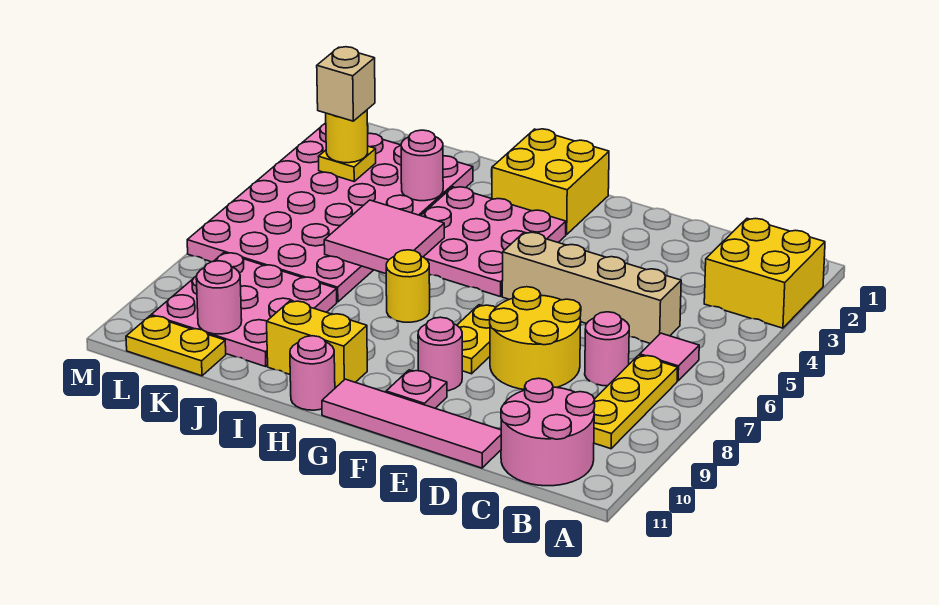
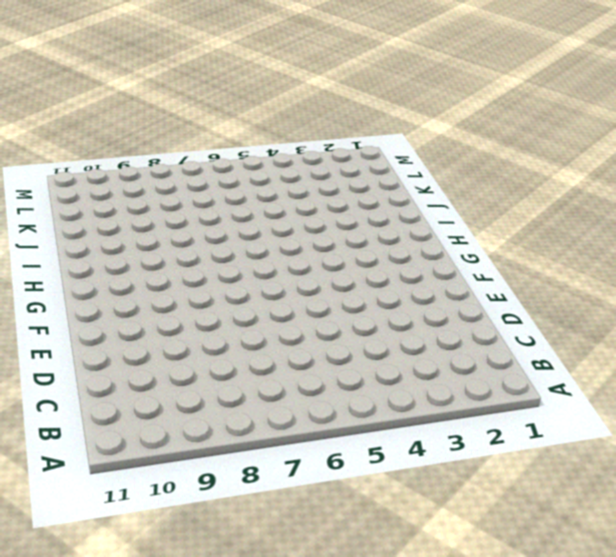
none -> yellow brick A2:B3 level 1
none -> pink tile B6 level 1
none -> yellow plate B7:B9 level 1

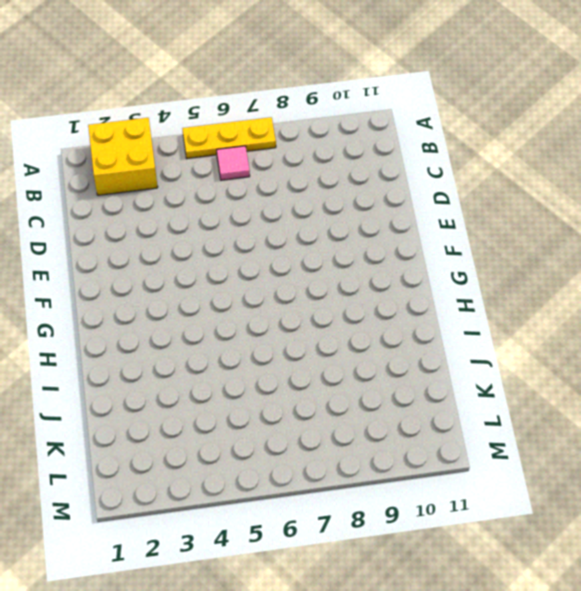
yellow plate A5:A7 level 1 -> yellow plate B7:B9 level 1
none -> pink round brick B10:C11 level 1
none -> tan brick C5:F5 level 1
none -> pink round brick C7 level 1

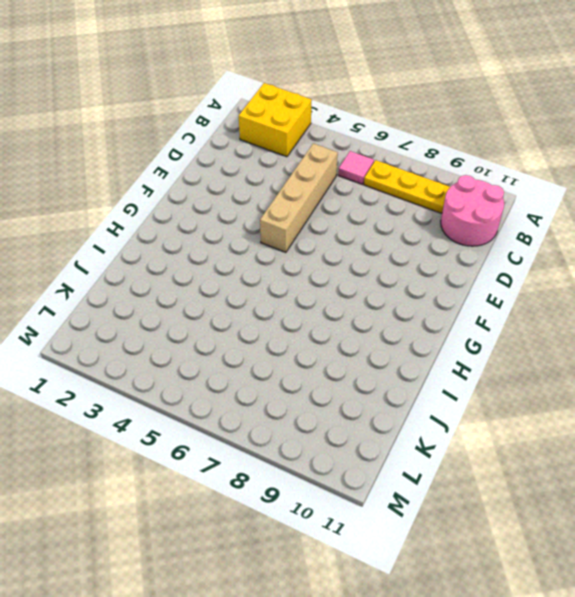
none -> pink round brick C7 level 1
none -> yellow round brick D7:E8 level 1
none -> pink tile D11:G11 level 1

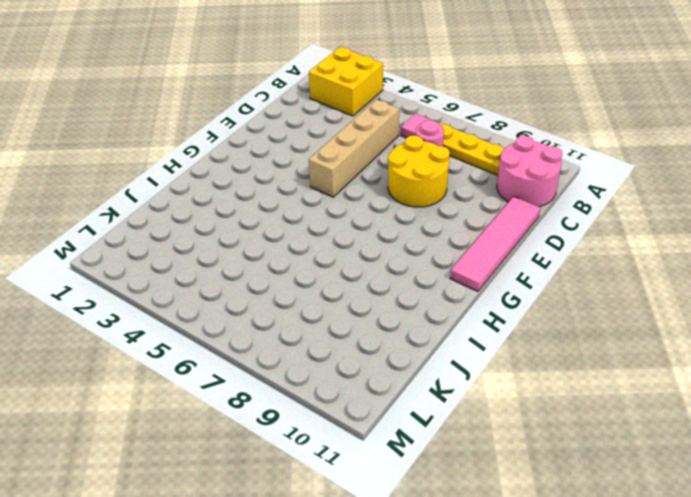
none -> yellow plate F7:F8 level 1
none -> pink round brick F9 level 1
none -> pink plate F10 level 1

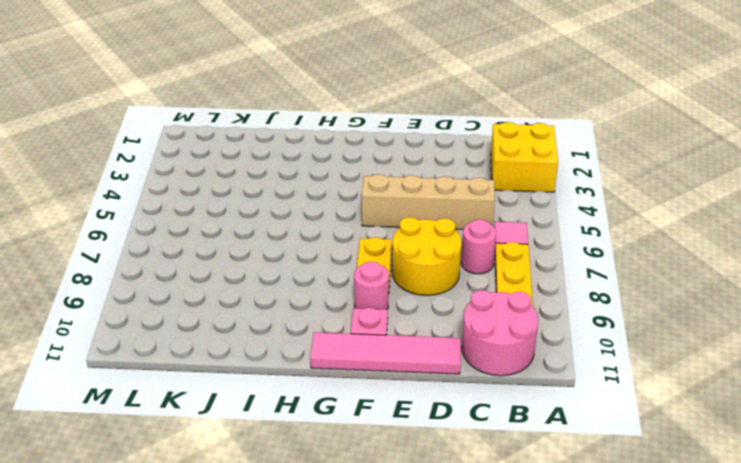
none -> yellow brick G1:H2 level 1
none -> pink plate G3:I5 level 1
none -> yellow round brick H7 level 1

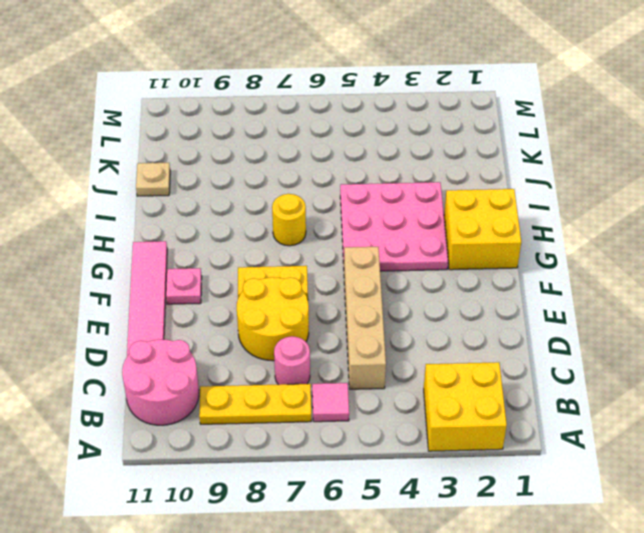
tan plate J11 level 1 -> none
none -> pink round brick F9 level 1
none -> yellow brick H10:I10 level 1
none -> pink round brick H11 level 1

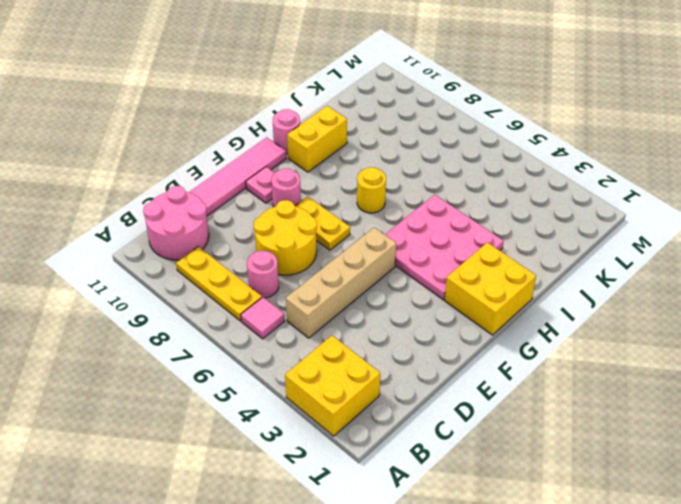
none -> pink plate J2:M7 level 1
none -> pink plate J8:L10 level 1
none -> yellow plate K11:L11 level 1

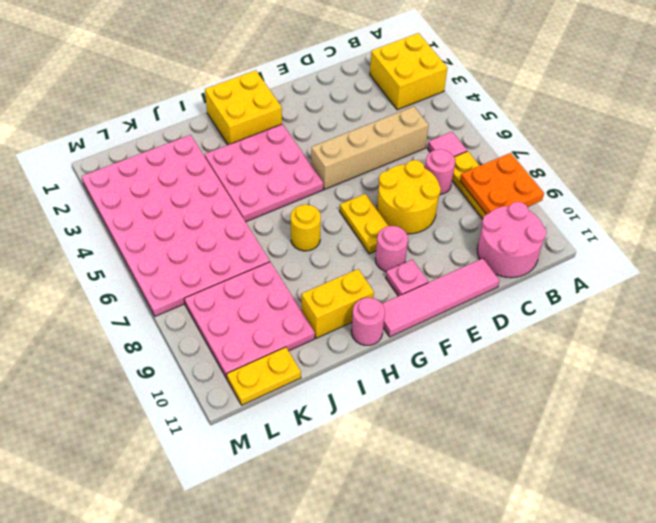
orange plate A8:B9 level 2 -> none
none -> pink tile I5:J6 level 2
none -> pink round brick J3 level 2
none -> pink round brick K10 level 2

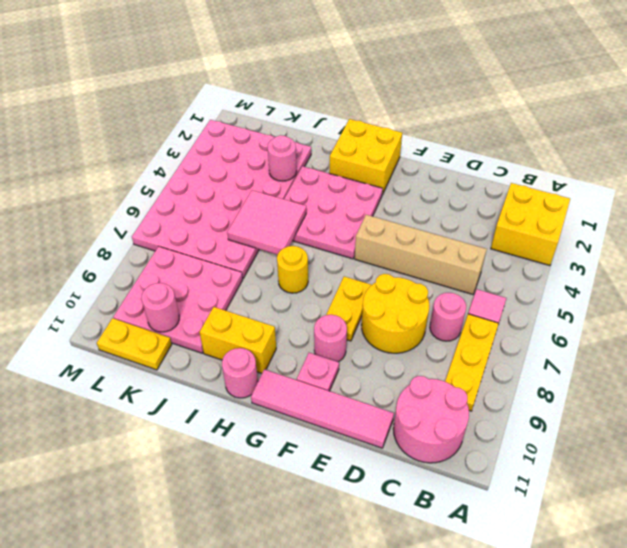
none -> yellow plate L3 level 2
none -> yellow round brick L3 level 3
none -> tan brick L3 level 4

